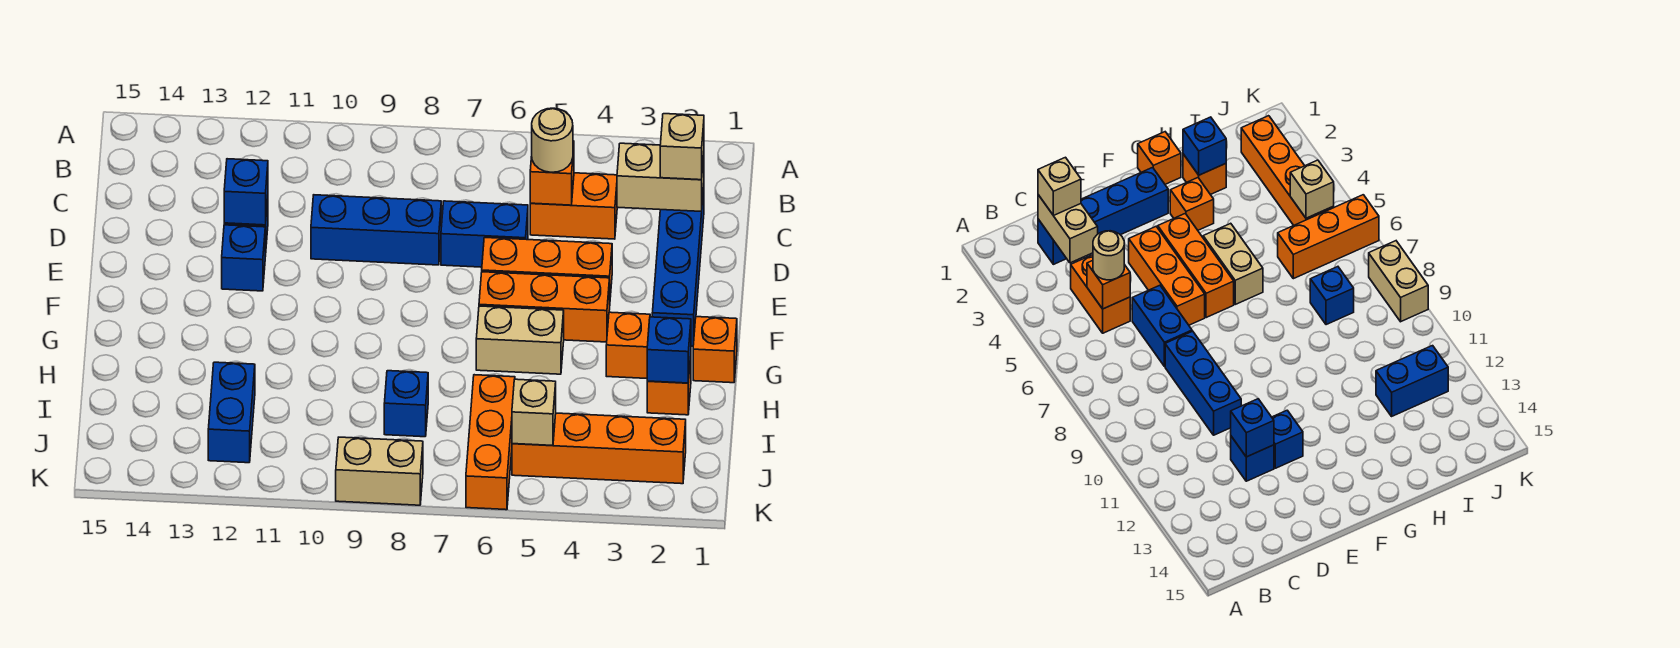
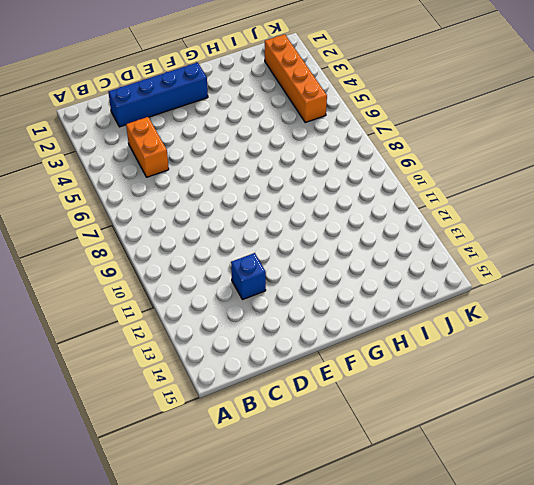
none -> blue brick D6:D7 level 1
none -> blue brick D8:D10 level 1
none -> orange brick E4:E6 level 1

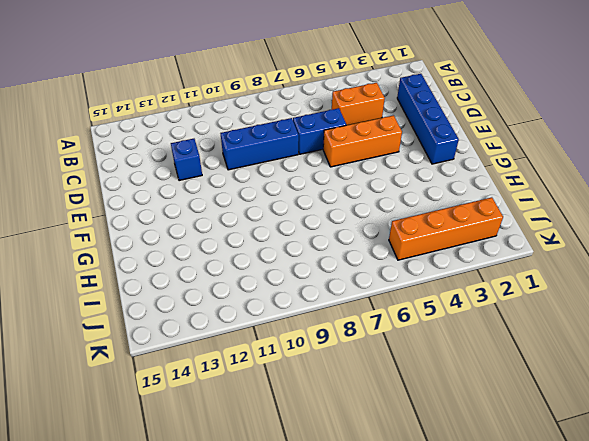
none -> blue brick E12 level 1
none -> orange brick F4:F6 level 1
none -> orange brick G1 level 1

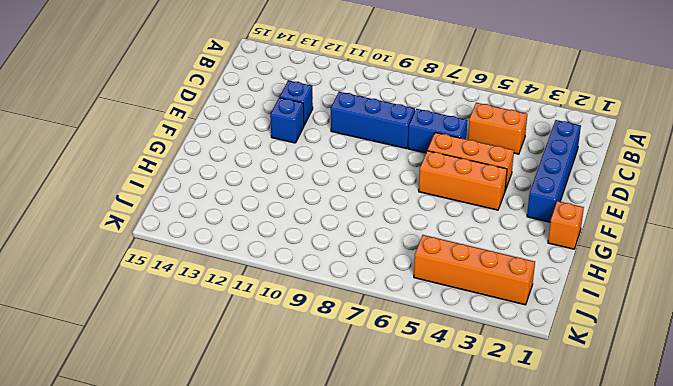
none -> orange brick G3 level 1
none -> tan brick G5:G6 level 1
none -> orange brick H2 level 1

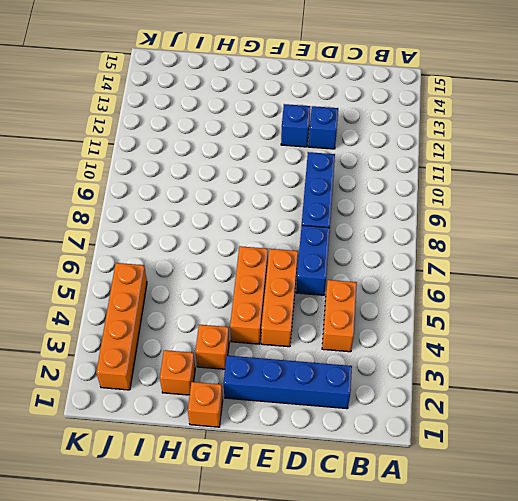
none -> tan brick G5:G6 level 1
none -> orange brick I6:K6 level 1
none -> blue brick I8 level 1

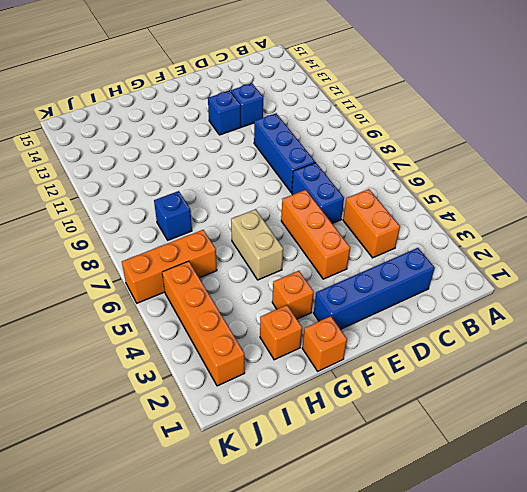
none -> orange brick F4:F6 level 1
none -> blue brick I12:J12 level 1
none -> tan brick K8:K9 level 1

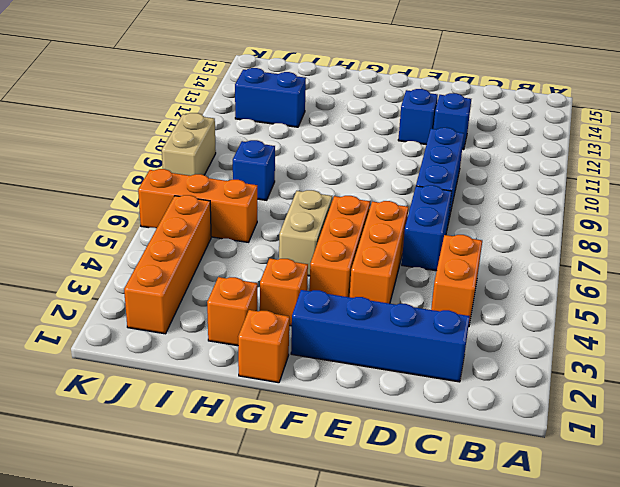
none -> tan brick C2:C3 level 2
none -> orange brick C5 level 2
none -> blue brick D12 level 2

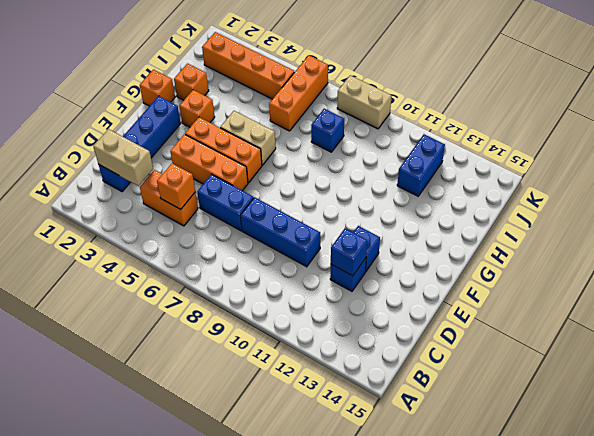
none -> blue brick H2 level 2
none -> tan brick J5 level 2
none -> tan brick C2 level 3

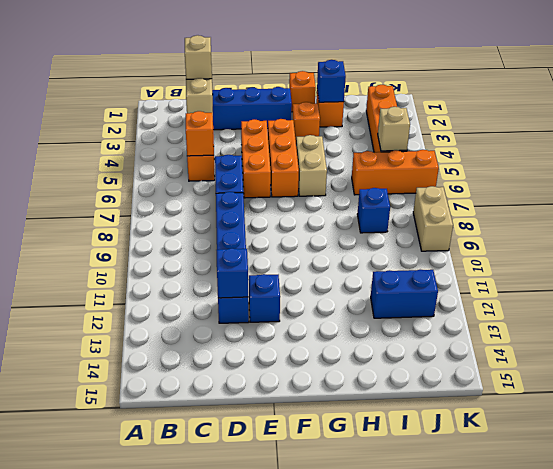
none -> tan round brick C5 level 3

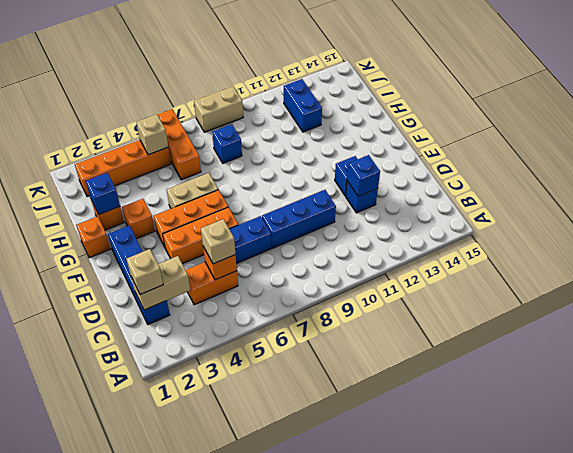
tan brick C5 level 3 -> tan round brick C5 level 3

